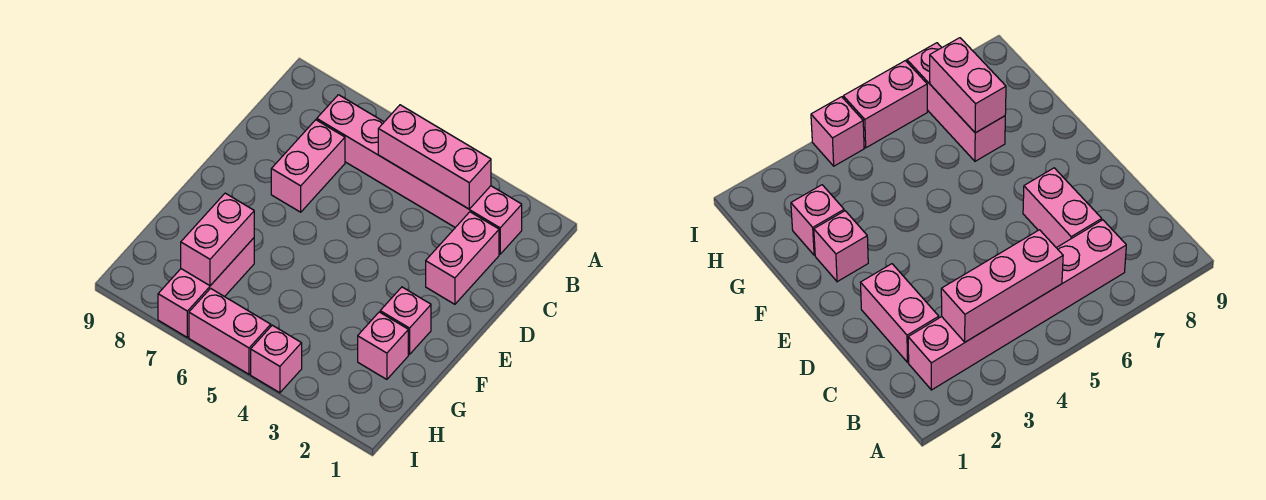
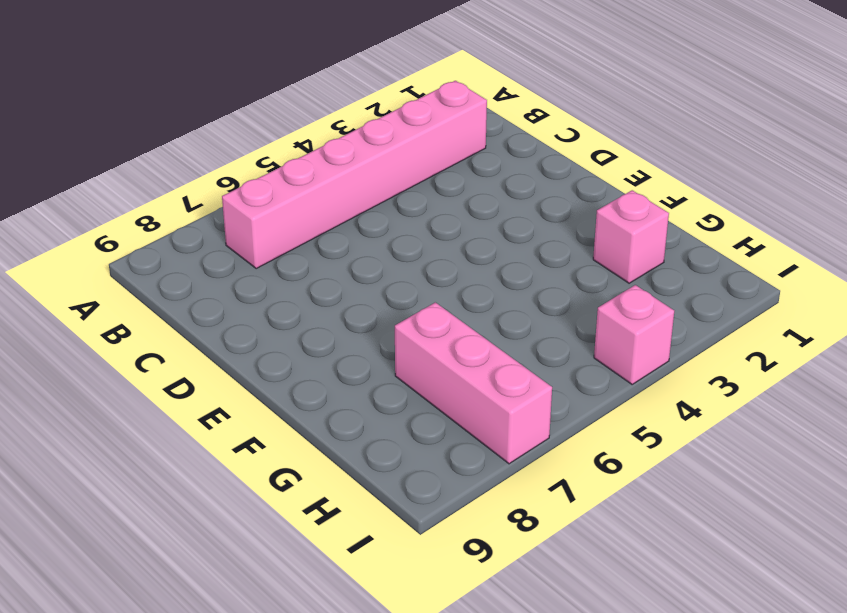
none -> pink brick C2:D2 level 1
none -> pink brick C7:D7 level 1

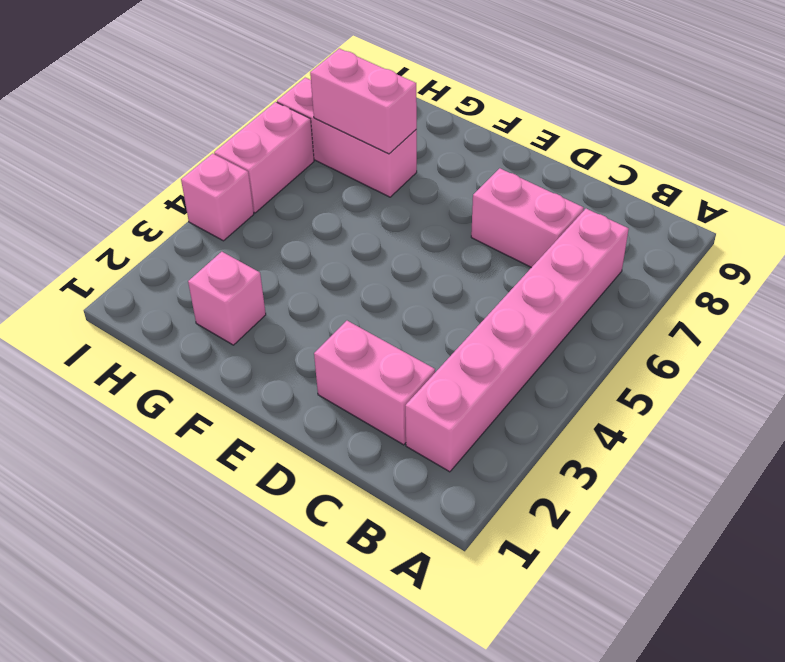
none -> pink brick F2 level 1
none -> pink brick B3:B5 level 2

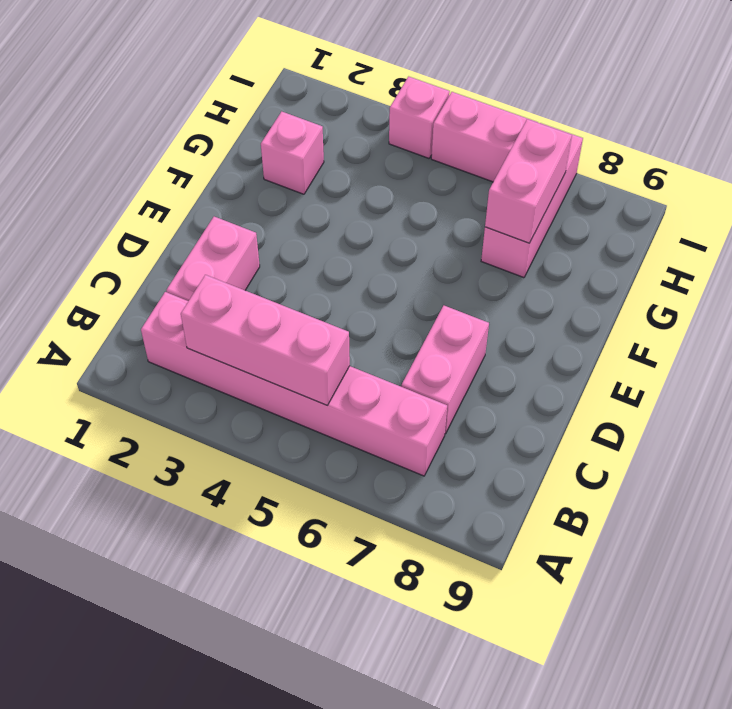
none -> pink brick F2 level 1

